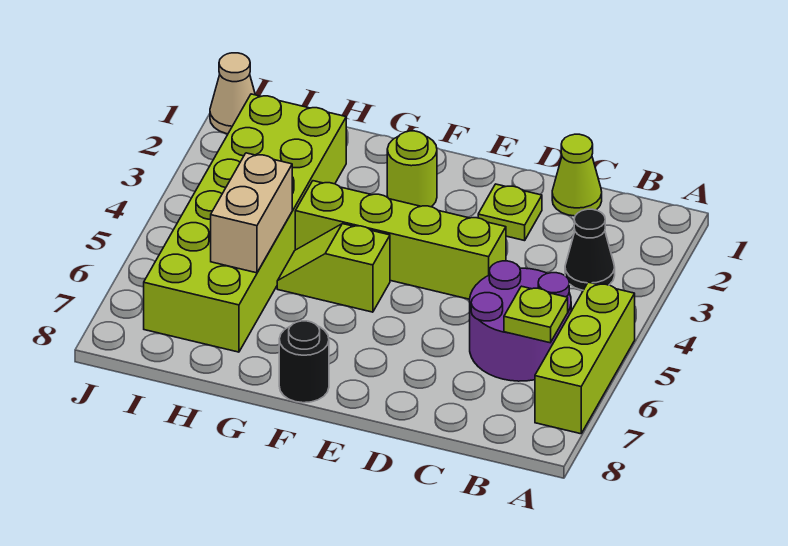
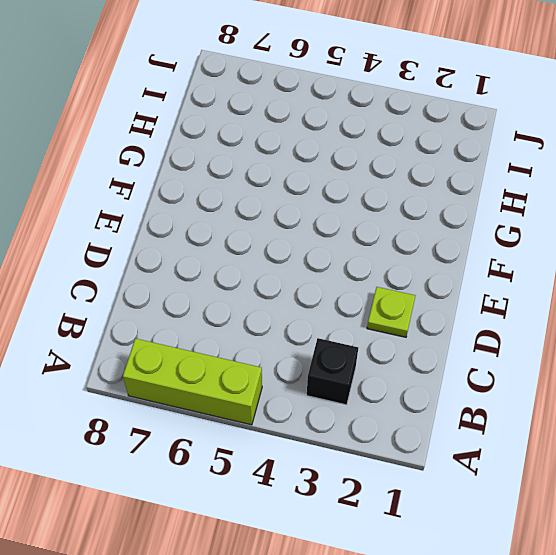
black brick B3 level 1 -> black cone B3 level 1
none -> purple round brick B5:C6 level 1
none -> lime cone C1 level 1
none -> lime brick D4:G4 level 1

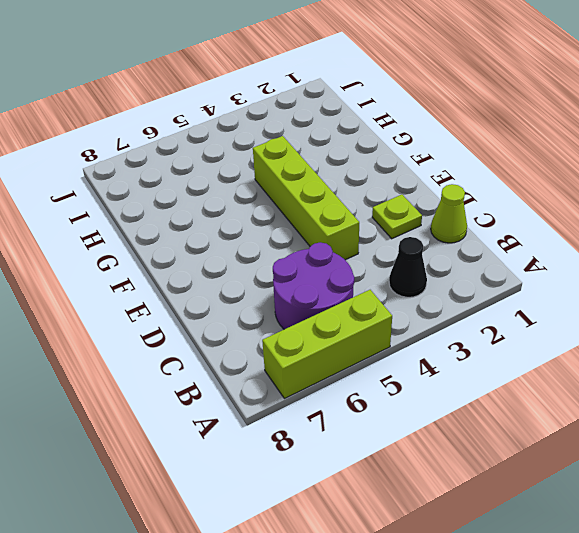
none -> lime round brick F2 level 1
none -> lime slope F5:G5 level 1 top F
none -> black round brick F8 level 1

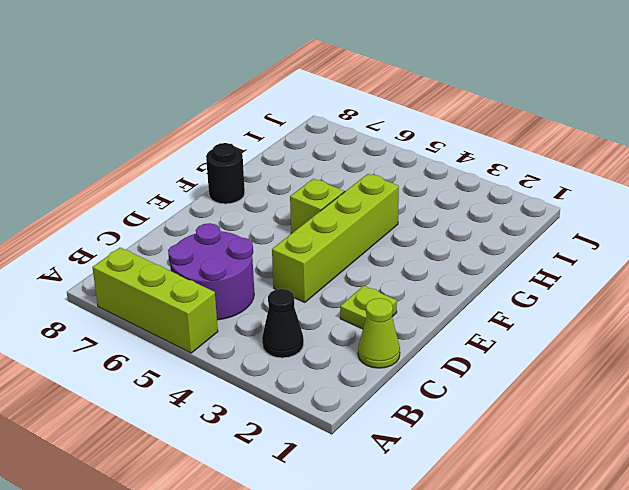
none -> lime round brick F2 level 1
none -> lime brick H2:I7 level 1
none -> tan cone J1 level 1

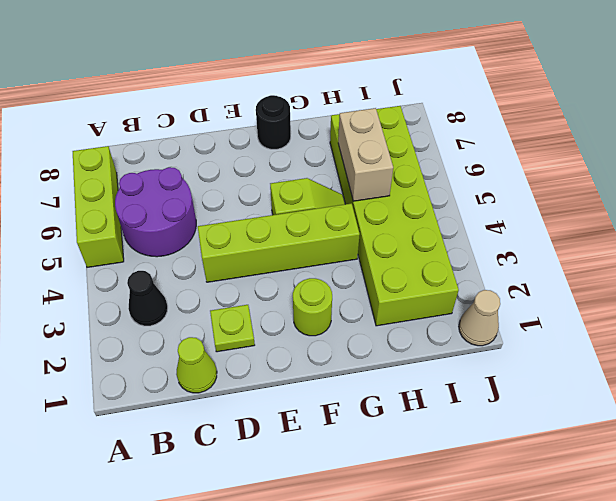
none -> lime plate B6 level 2

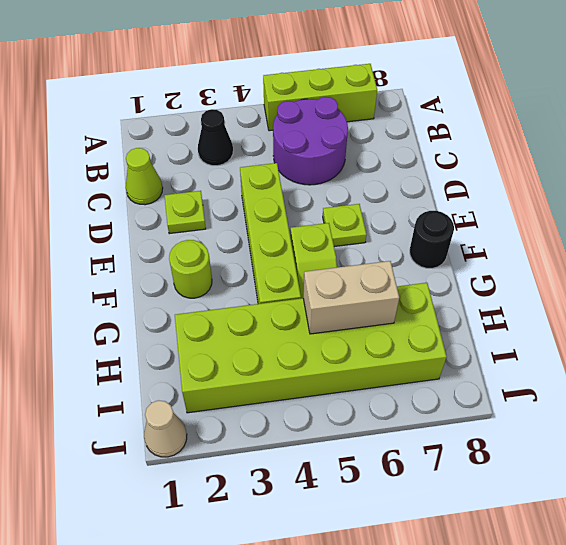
lime plate E6 level 1 -> lime plate B6 level 2

